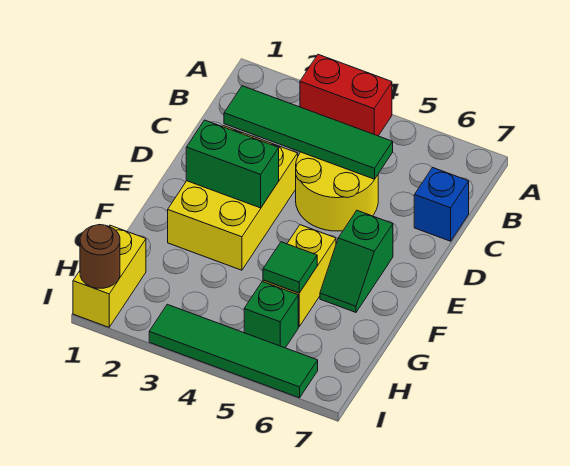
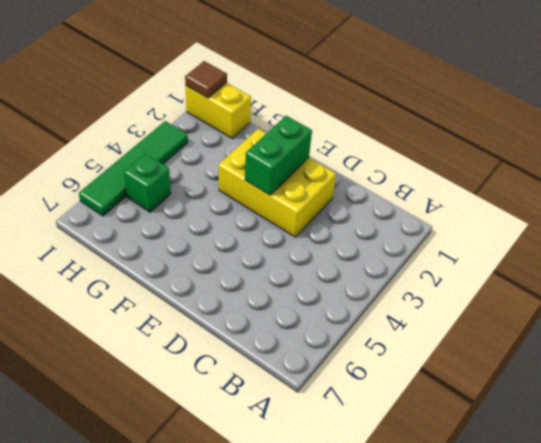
brown tile I1 level 2 -> brown round brick I1 level 2
none -> red brick A3:A4 level 1
none -> yellow round brick C4:D5 level 1
none -> blue brick C7 level 1

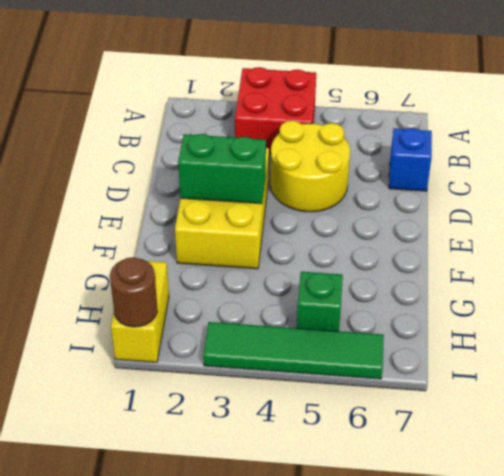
red brick A3:B4 level 1 -> red brick A3:A4 level 1
none -> green slope E6:F6 level 1 top E
none -> yellow brick F5:G5 level 1
none -> green tile C2:C5 level 2

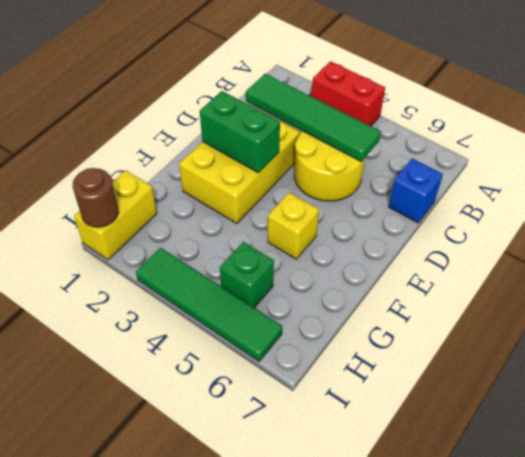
yellow brick F5 level 1 -> yellow brick F5:G5 level 1
none -> green slope E6:F6 level 1 top E
none -> green tile G5 level 2

